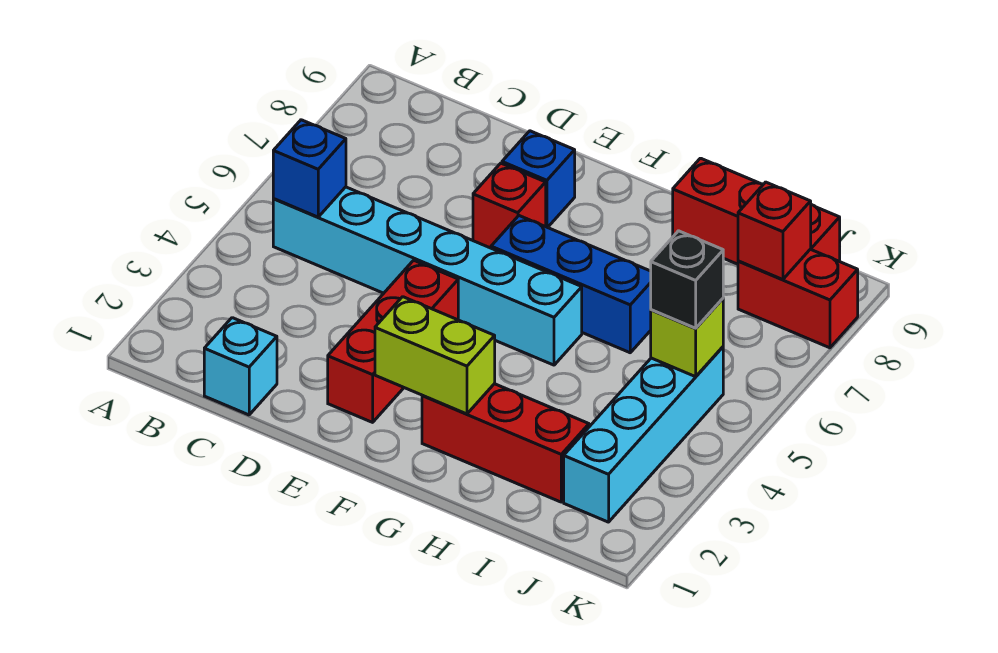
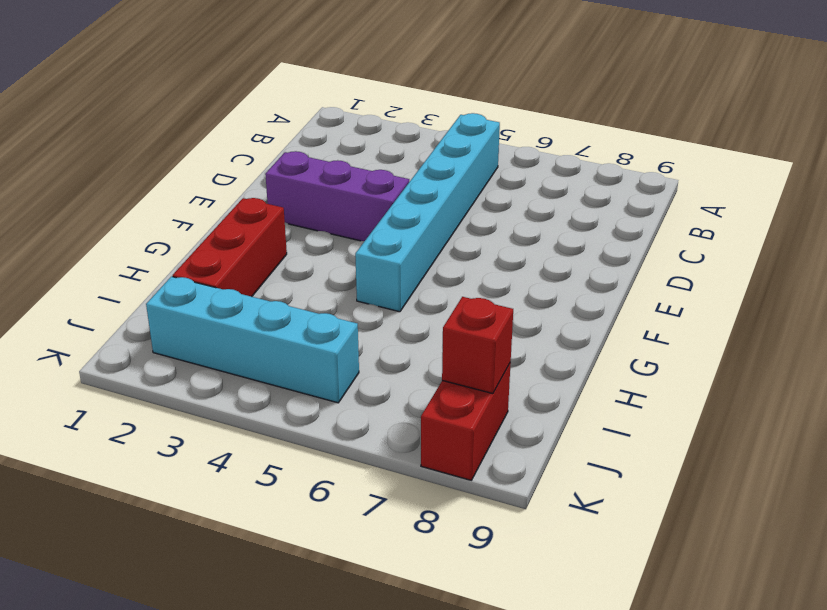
purple brick E2:E4 level 1 -> red brick E2:E4 level 1
none -> cyan brick C1 level 1
none -> red brick E7 level 1
none -> blue brick E8 level 1

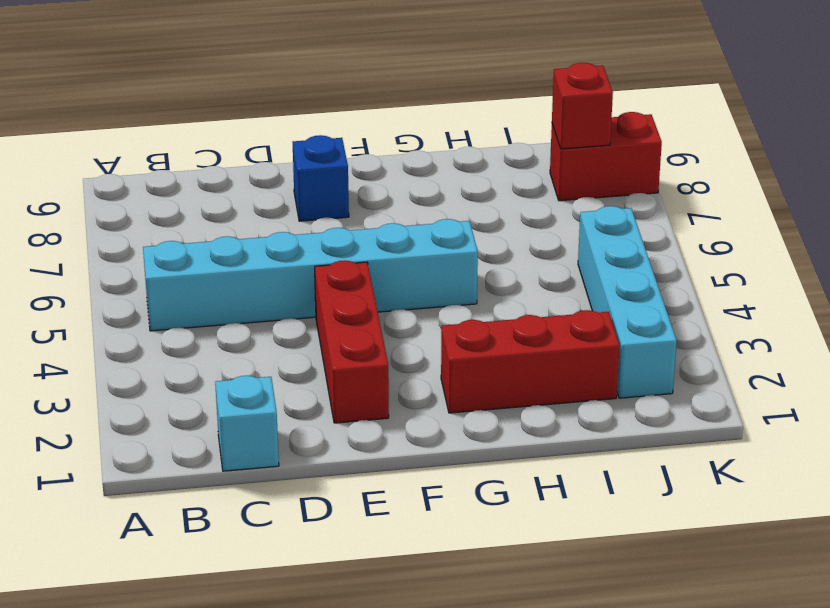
none -> red brick E7 level 1
none -> blue brick F6:H6 level 1
none -> red brick H9:J9 level 1

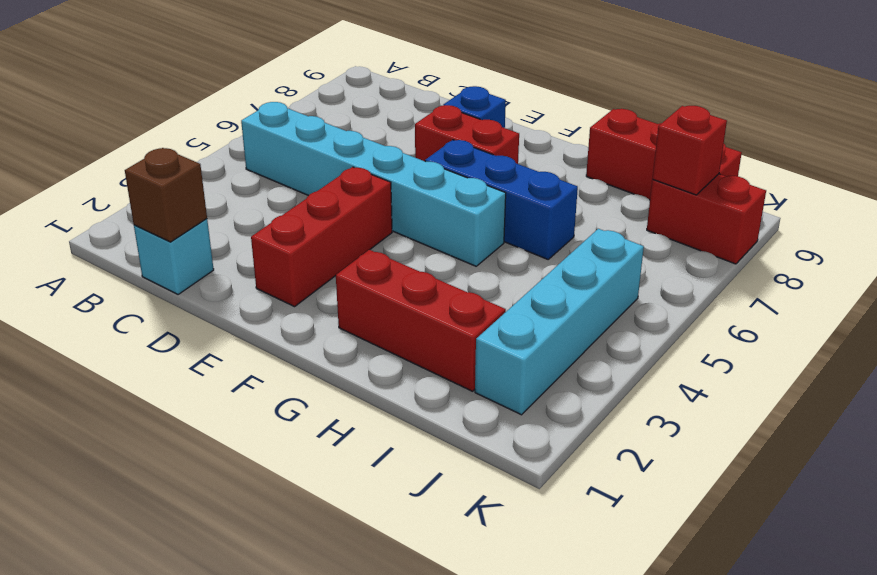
brown brick C1 level 2 -> none
red brick E7:F7 level 1 -> red brick E7 level 1
none -> blue brick B5 level 2
none -> lime brick F2:G2 level 2
none -> lime brick J5 level 2

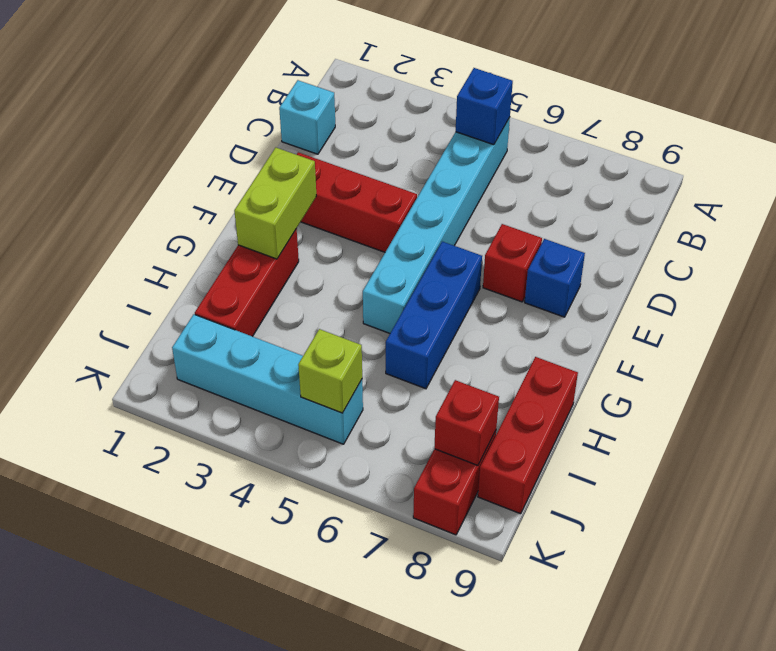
none -> black brick J5 level 3

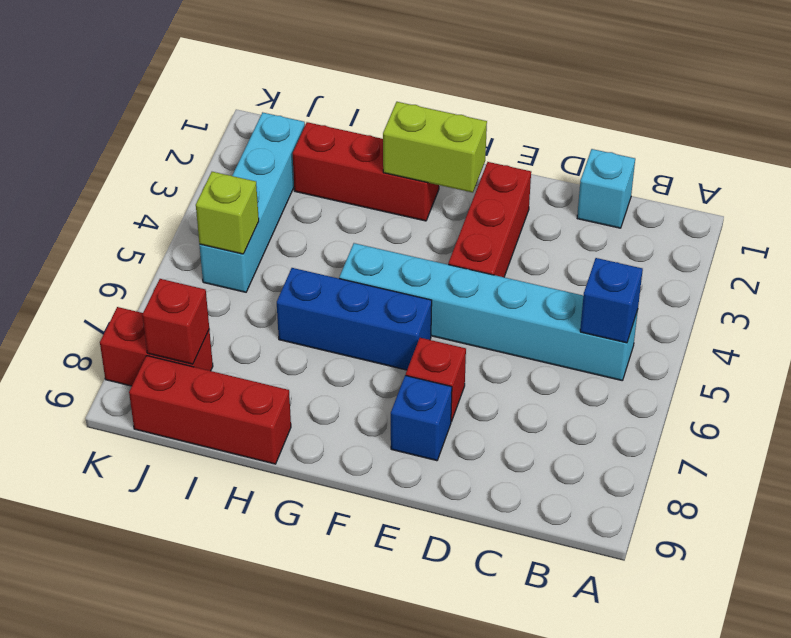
none -> black brick J5 level 3

